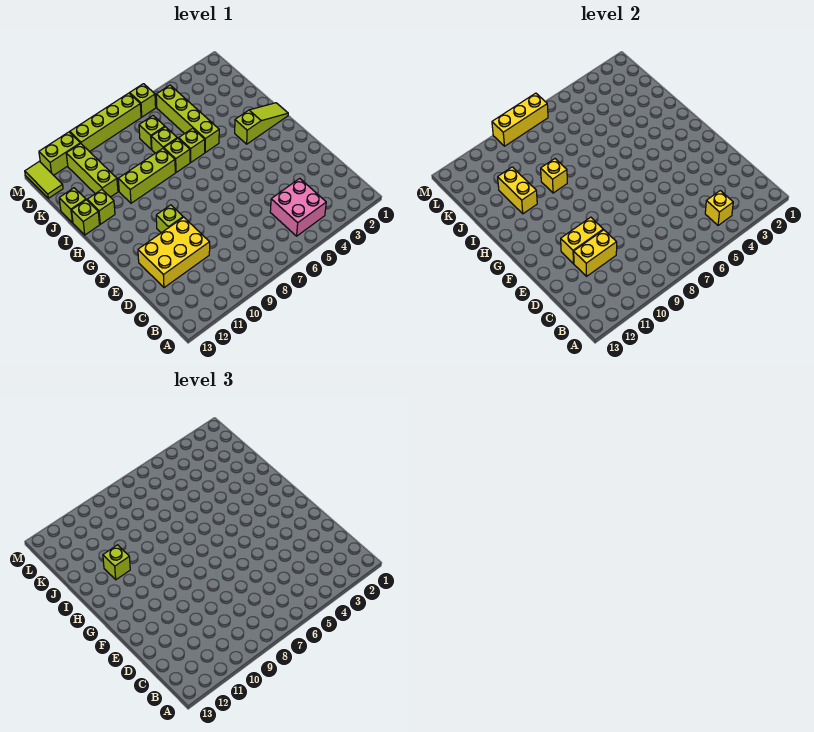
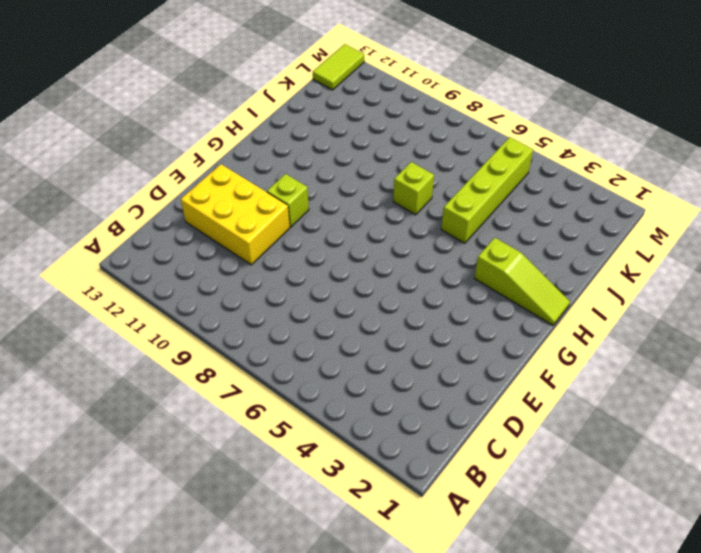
none -> pink brick B4:C5 level 1
none -> lime brick I6 level 1
none -> lime brick I8:I10 level 1

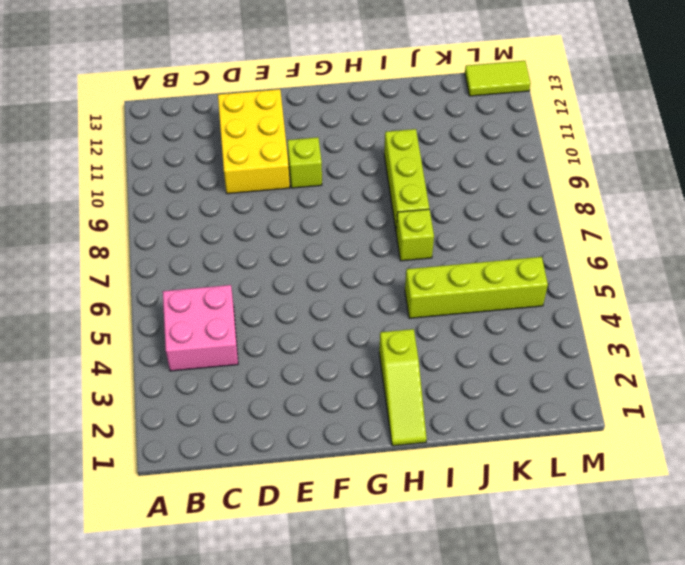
none -> lime brick I6 level 1
none -> lime brick I12 level 1
none -> lime brick I13 level 1

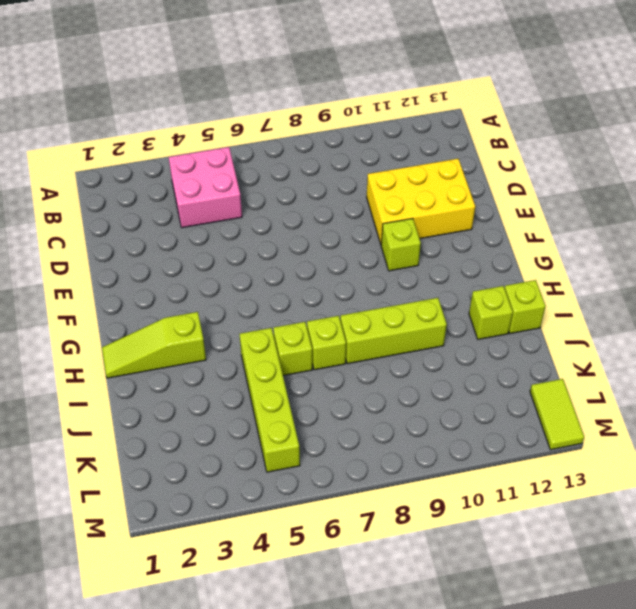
none -> lime brick J7 level 1
none -> lime brick J11:L11 level 1
none -> lime brick J13 level 1

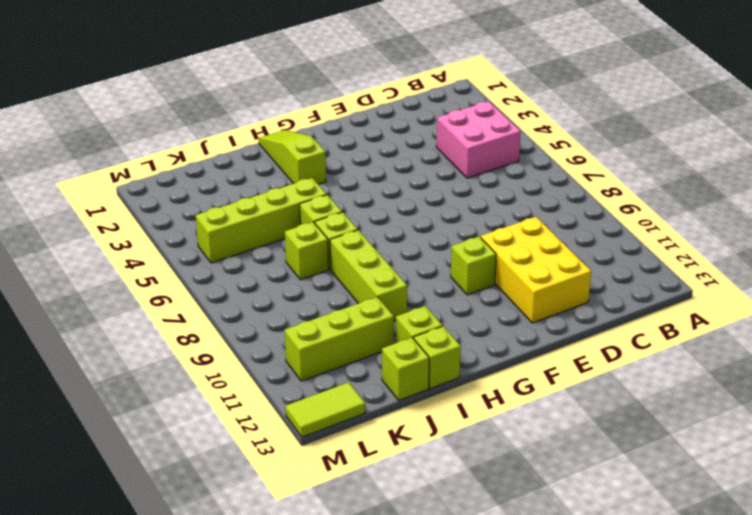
none -> lime brick K7 level 1
none -> lime brick M6 level 1
none -> lime brick M7:M10 level 1

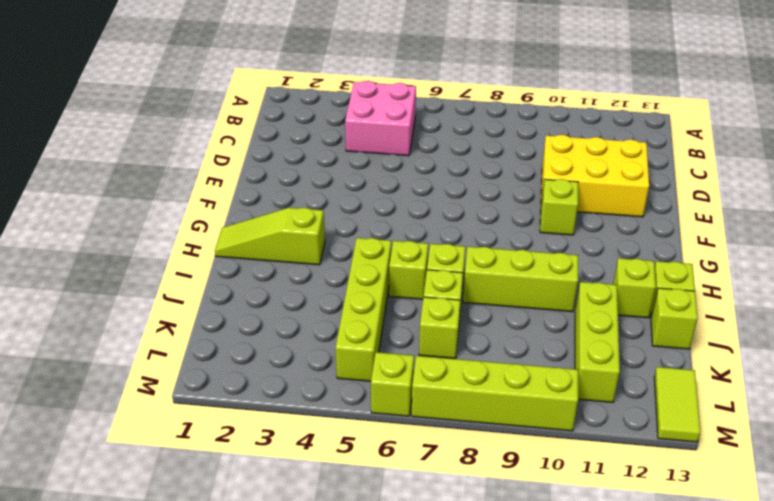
none -> lime brick M11:M12 level 1
none -> yellow brick B4 level 2
none -> yellow brick D10:D11 level 2

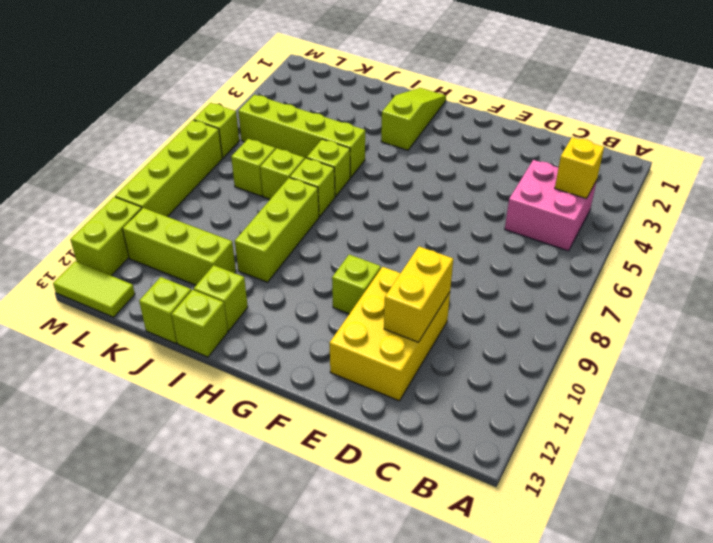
none -> yellow brick E10:E11 level 2
none -> yellow brick I9 level 2
none -> yellow brick I11:J11 level 2

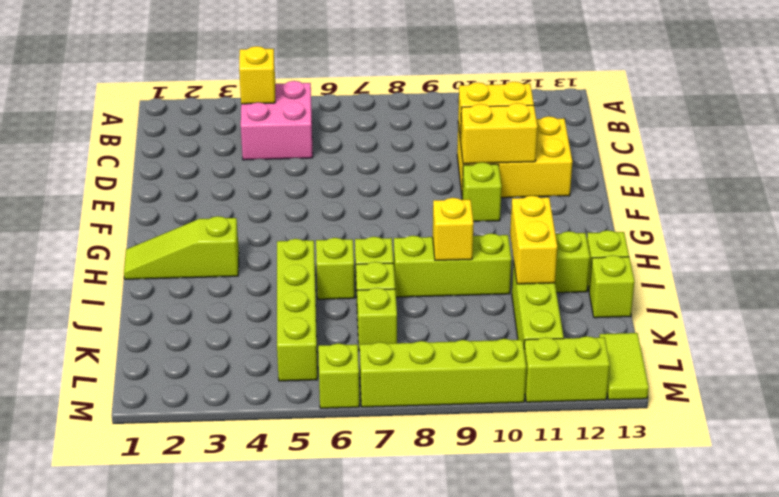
none -> yellow brick M7:M9 level 2
none -> lime brick I11 level 3

